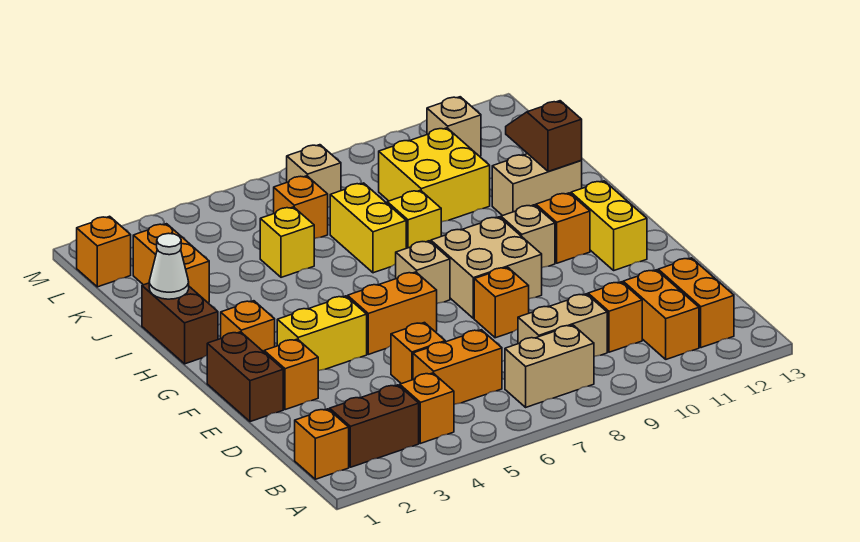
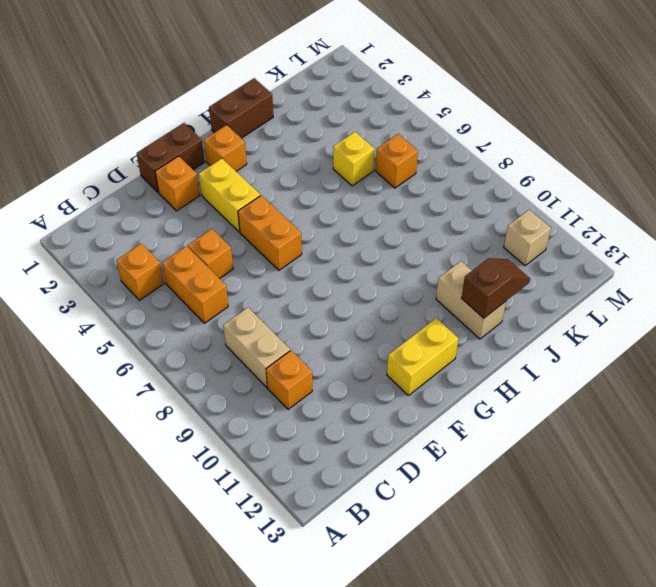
none -> orange brick B1 level 1
none -> brown brick B2:B3 level 1
none -> tan brick B7:B8 level 1
none -> orange brick B11:C11 level 1

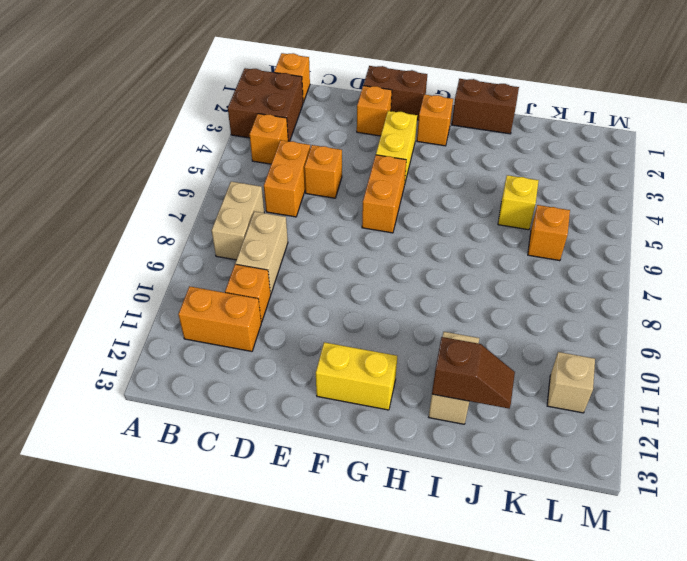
brown brick A2:B3 level 1 -> brown brick B2:B3 level 1
none -> orange brick B12:C12 level 1
none -> orange brick E8 level 1
none -> tan brick F8:G9 level 1
none -> tan brick G7 level 1

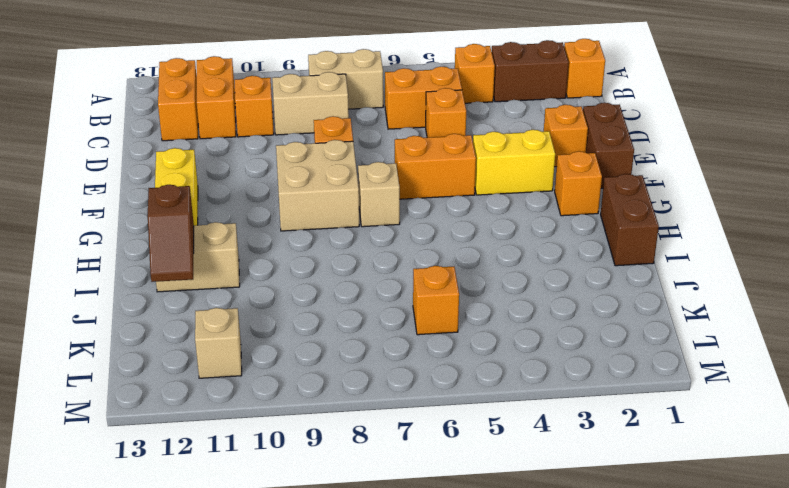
none -> tan brick G10 level 1
none -> orange brick G11 level 1
none -> yellow brick I7:J7 level 1
none -> yellow brick I8 level 1

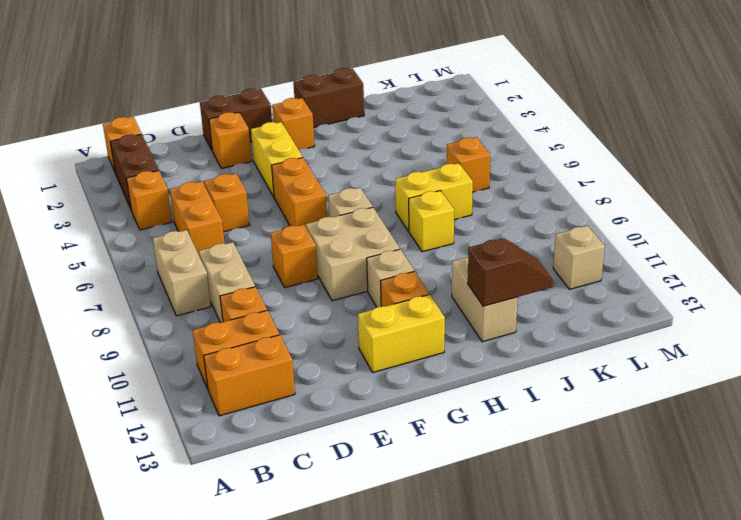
none -> orange brick J2:K2 level 1
none -> yellow brick J5 level 1
none -> yellow brick J9:K10 level 1
none -> orange brick L1 level 1

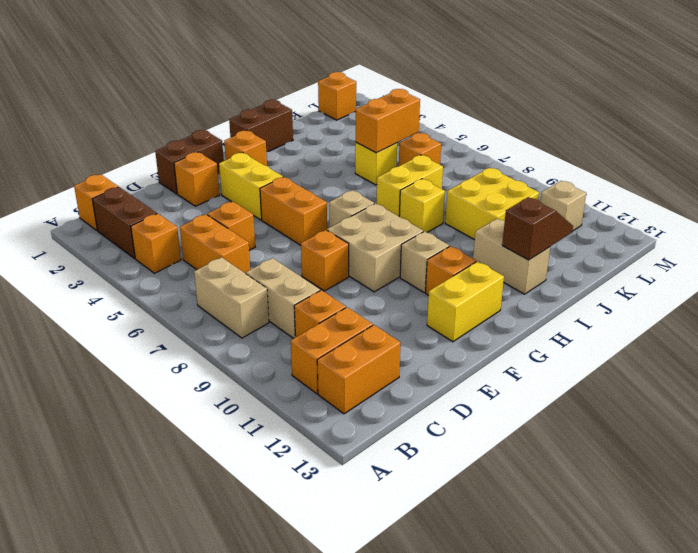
orange brick J5:K5 level 2 -> orange brick J2:K2 level 1
none -> tan brick L7 level 1
none -> white cone I1 level 2

